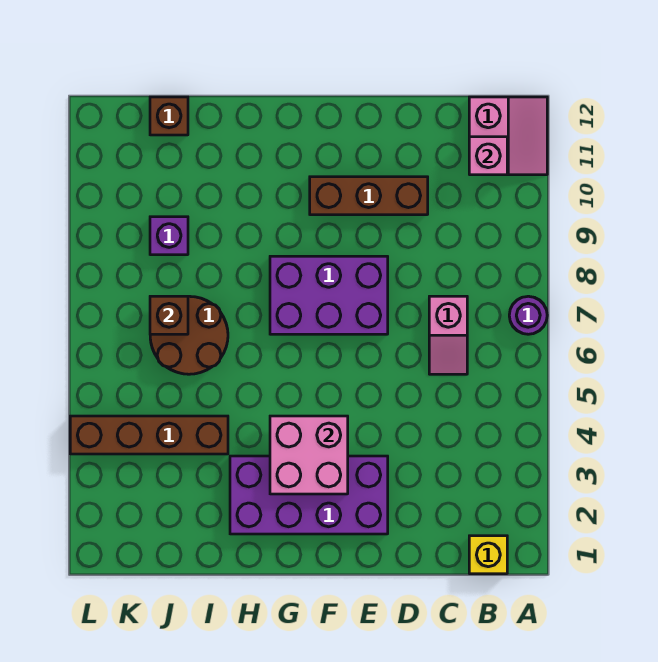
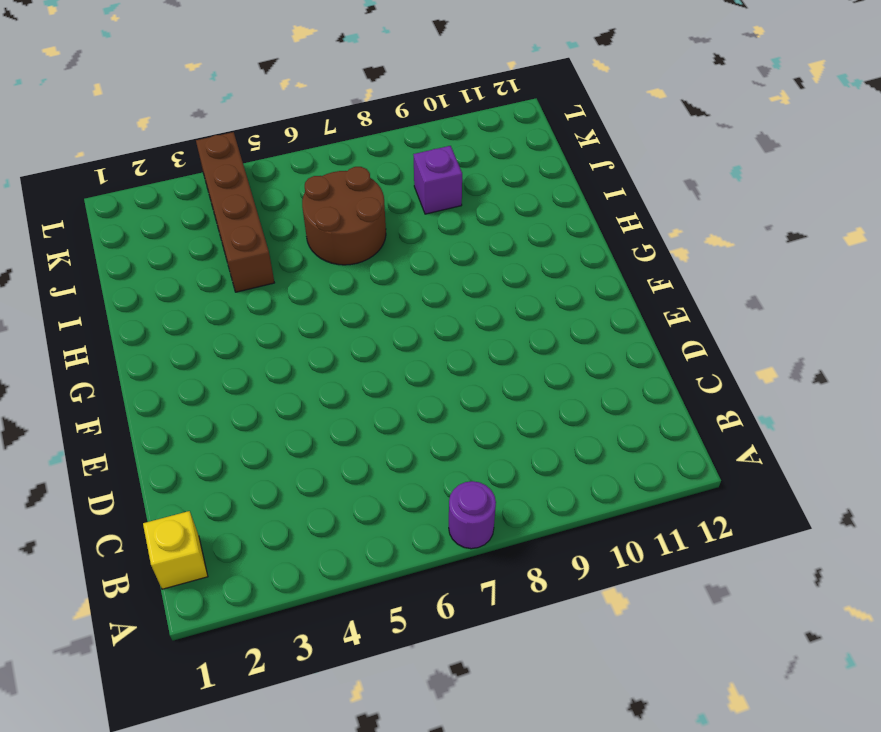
none -> pink slope A11:B12 level 1 top B
none -> pink slope C6:C7 level 1 top 7
none -> brown brick D10:F10 level 1

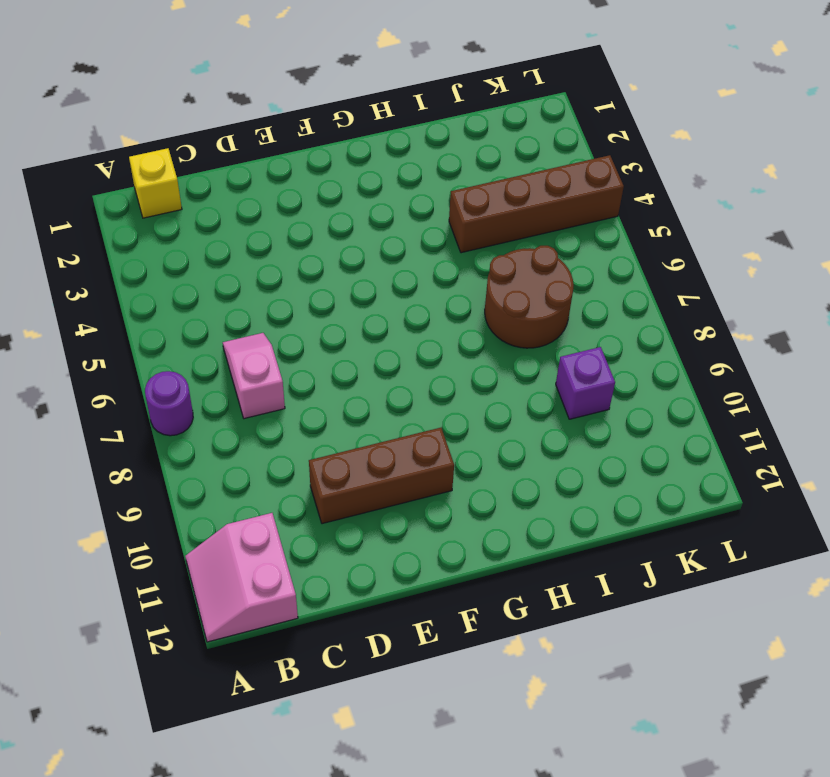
none -> purple brick E2:H3 level 1
none -> purple brick E7:G8 level 1
none -> brown brick J12 level 1

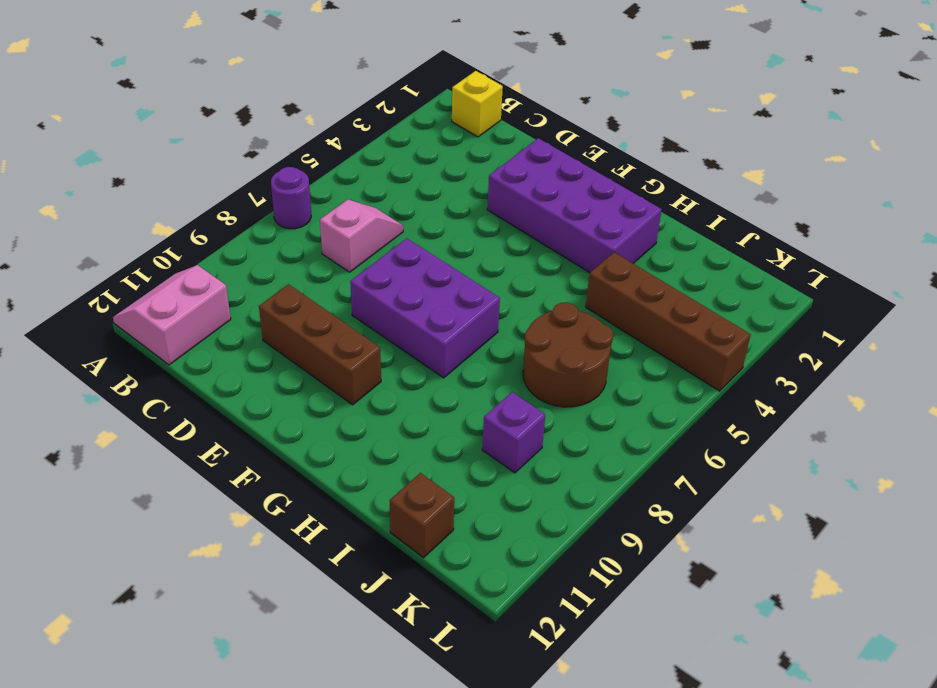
none -> pink brick B11 level 2
none -> pink brick F3:G4 level 2
none -> brown brick J7 level 2

